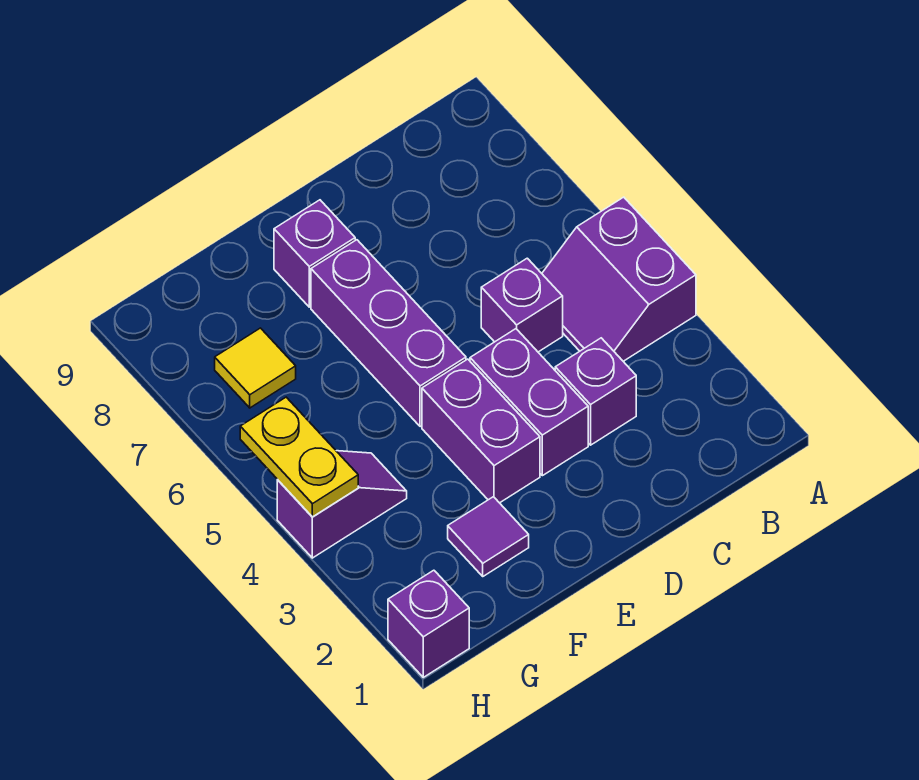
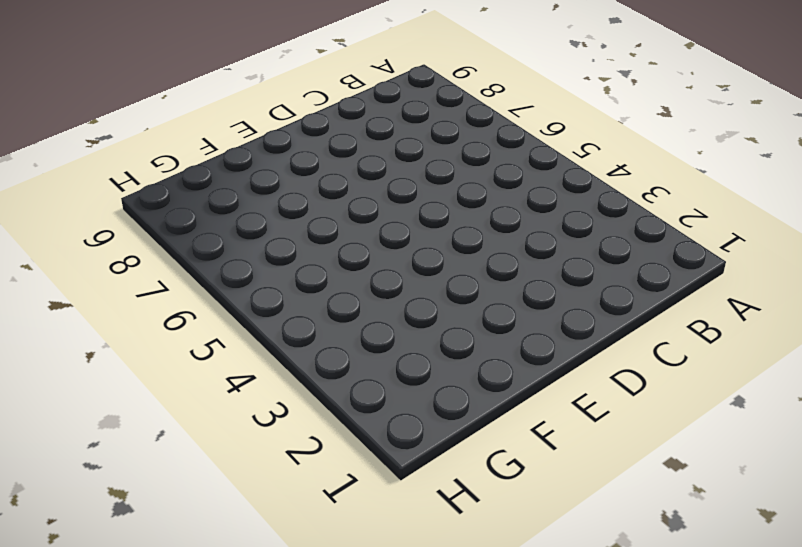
none -> purple slope A4:B5 level 1 top A
none -> purple brick C3 level 1
none -> purple brick C5 level 1

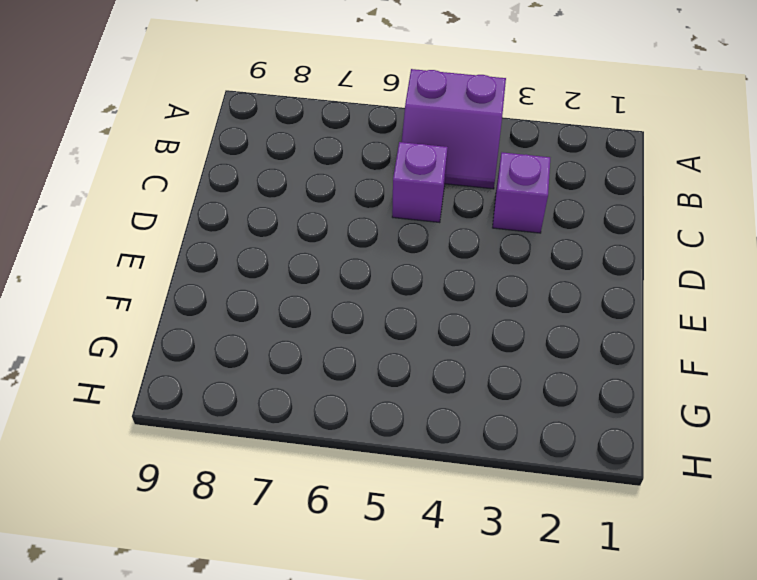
none -> purple brick D3:D4 level 1
none -> purple brick E3:E4 level 1
none -> purple brick E5:E7 level 1

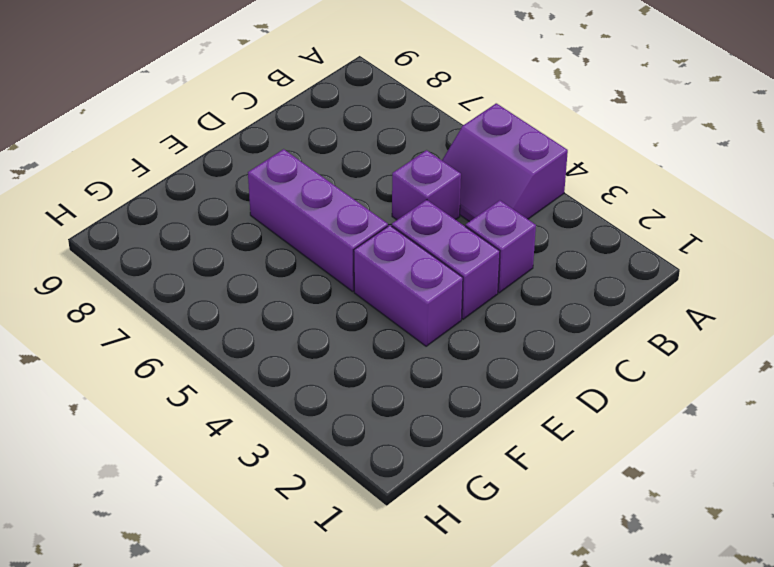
none -> purple brick E8 level 1
none -> purple tile F2 level 1
none -> purple slope G4:H4 level 1 top H

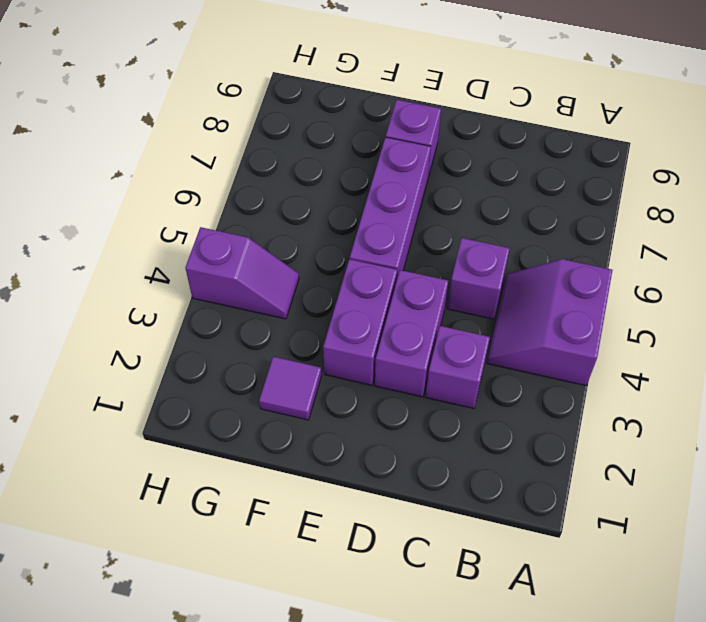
none -> yellow tile G7 level 1
none -> purple brick H1 level 1
none -> yellow plate H4:H5 level 2

